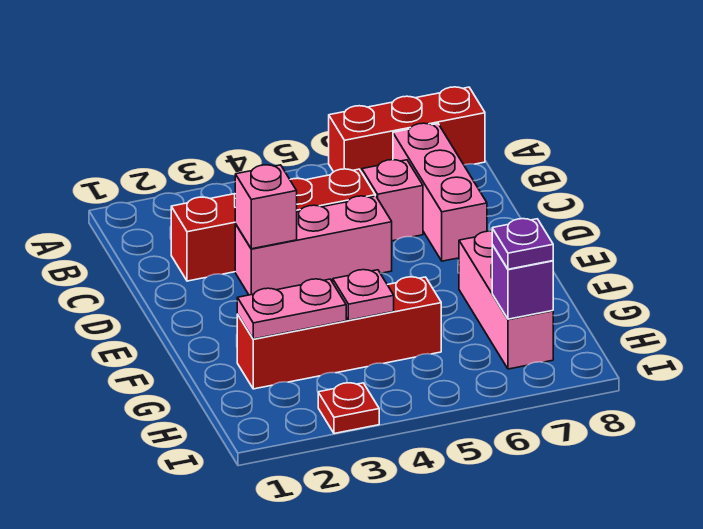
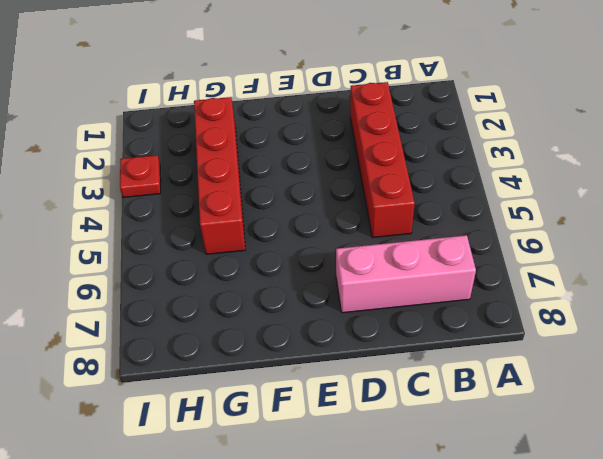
none -> red brick A6:A8 level 1
none -> pink brick C6 level 1
none -> pink brick D3:D5 level 1

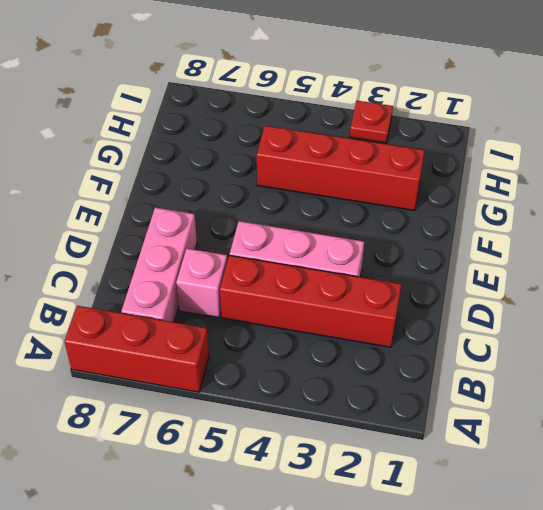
none -> pink brick F7:H7 level 1
none -> pink brick D3 level 2
none -> pink plate G2:G3 level 2

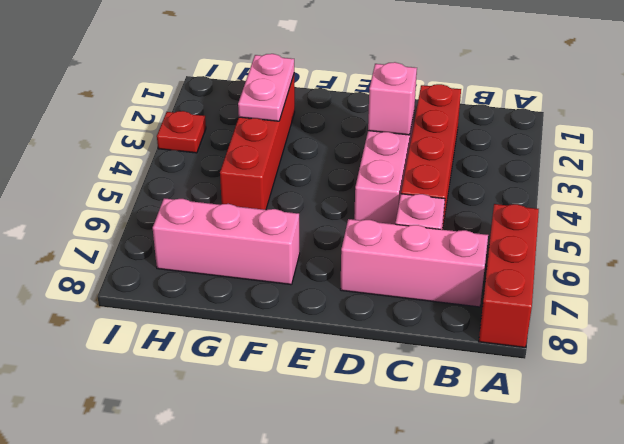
none -> pink plate G4 level 2
none -> purple brick H7 level 2
none -> purple plate H7 level 3

